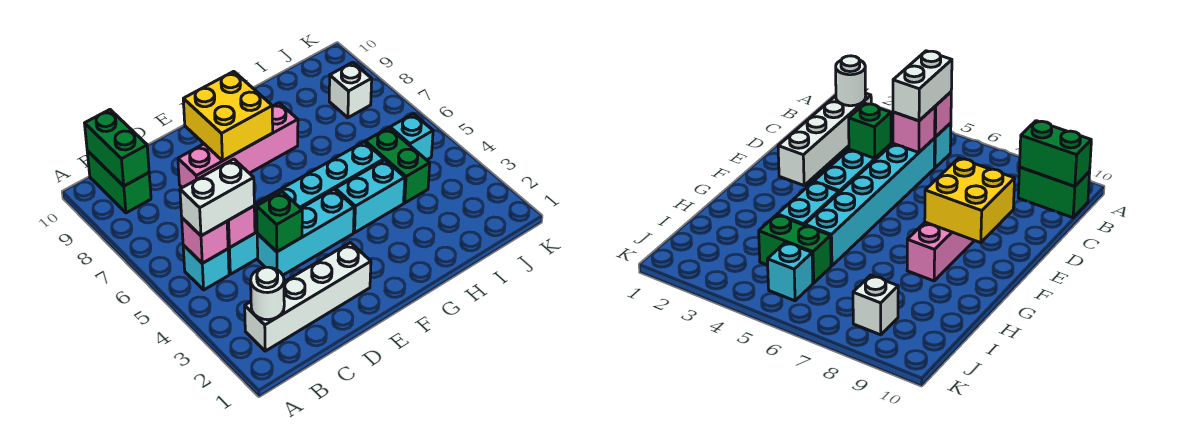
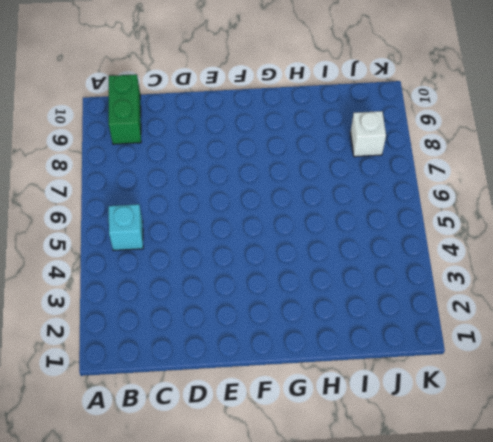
none -> white brick B2:E2 level 1
none -> cyan brick C5:H5 level 1
none -> cyan brick D4:F4 level 1

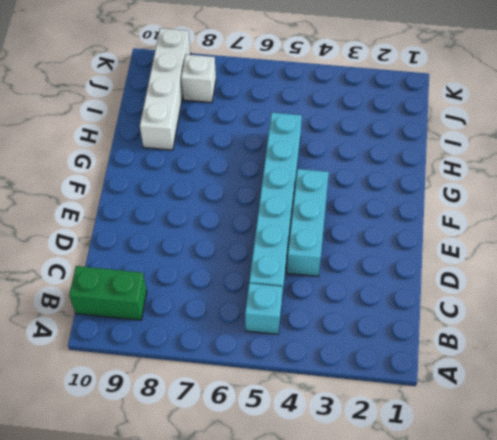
white brick H9:K9 level 1 -> white brick B2:E2 level 1
none -> pink brick D8:G8 level 1
none -> cyan brick G4:H4 level 1
none -> green brick I4:I5 level 1

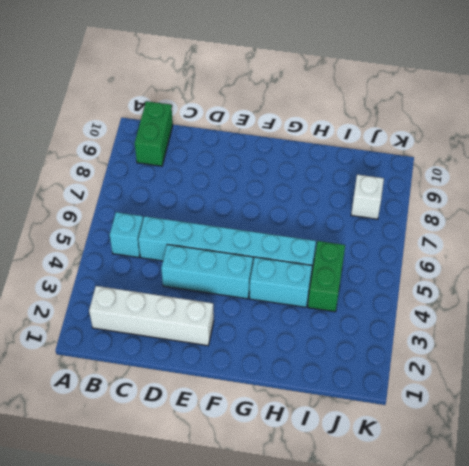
none -> pink brick D8:G8 level 1
none -> cyan brick J5 level 1
none -> white round brick B2 level 2

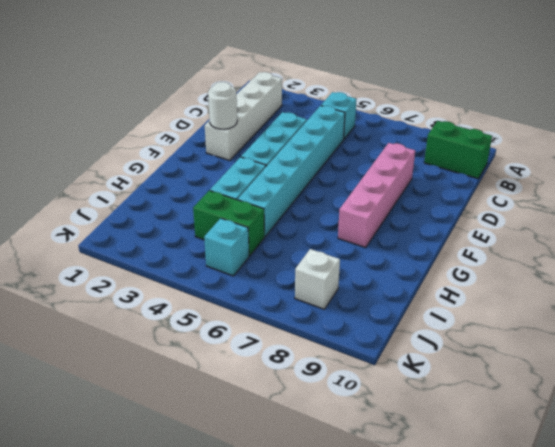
white round brick E2 level 2 -> white round brick B2 level 2
none -> pink brick B5 level 2
none -> green brick B9:B10 level 2
none -> pink brick C5 level 2

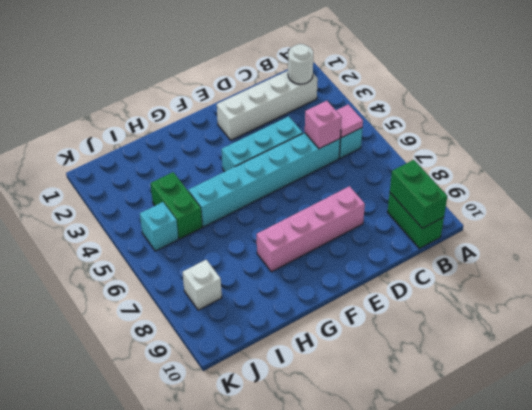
pink tile B5 level 2 -> pink brick B5 level 2
none -> cyan brick G4:H4 level 1
none -> green brick D4 level 2
none -> yellow brick E8:F9 level 2

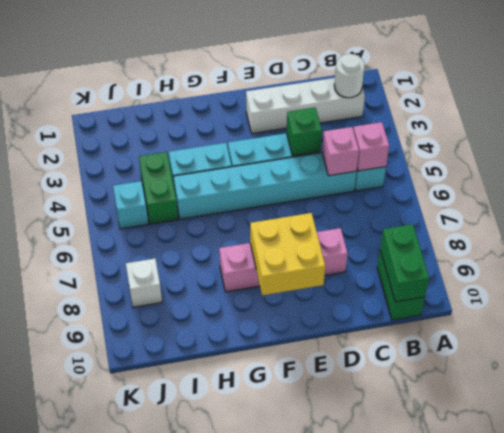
none -> white brick B5:C5 level 3

